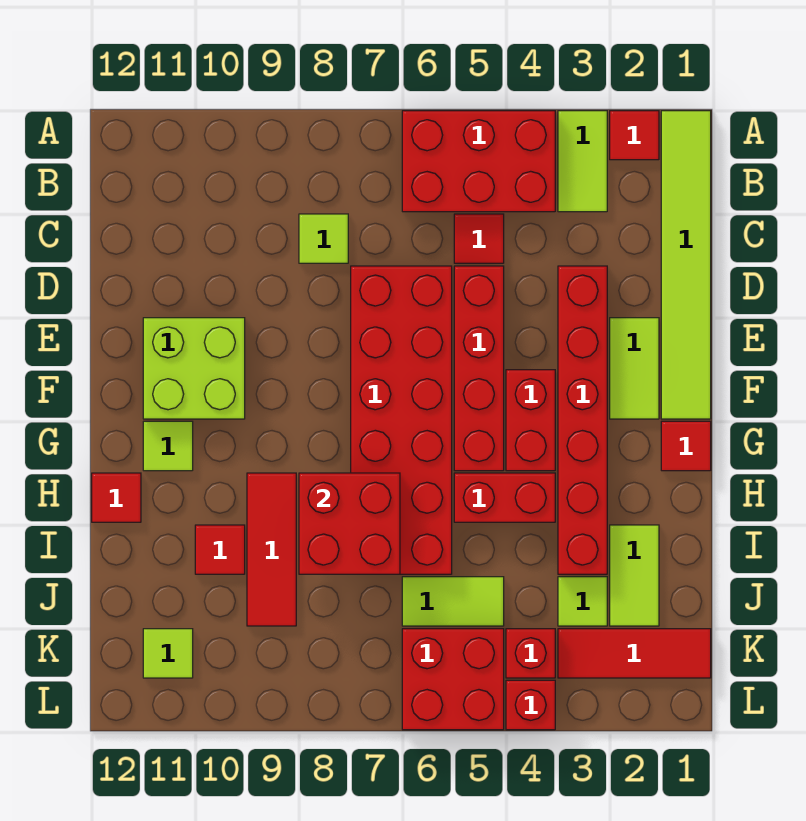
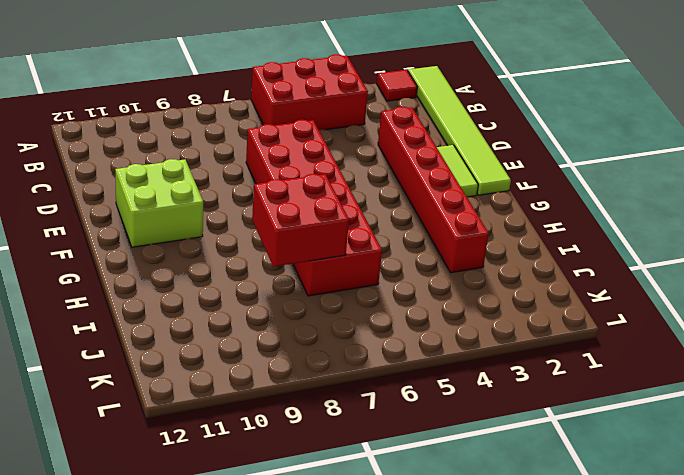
none -> lime tile A3:B3 level 1
none -> red tile C5 level 1
none -> lime tile C8 level 1

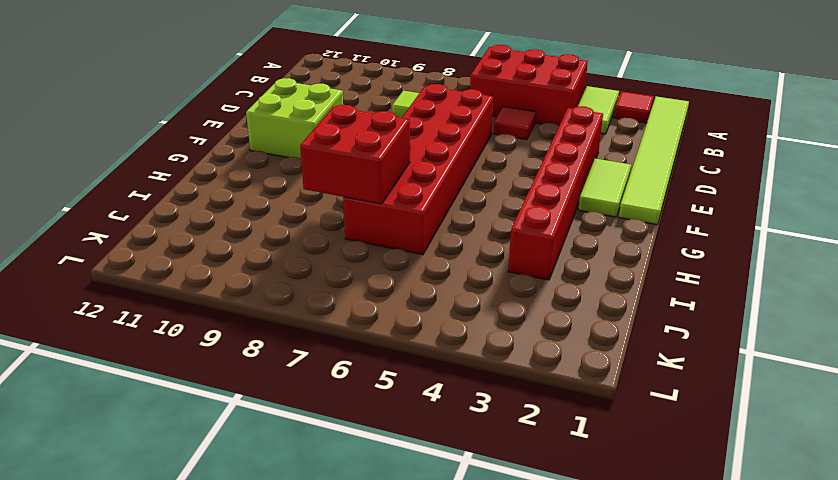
none -> red brick D5:G5 level 1
none -> red brick F4:G4 level 1
none -> red tile G1 level 1

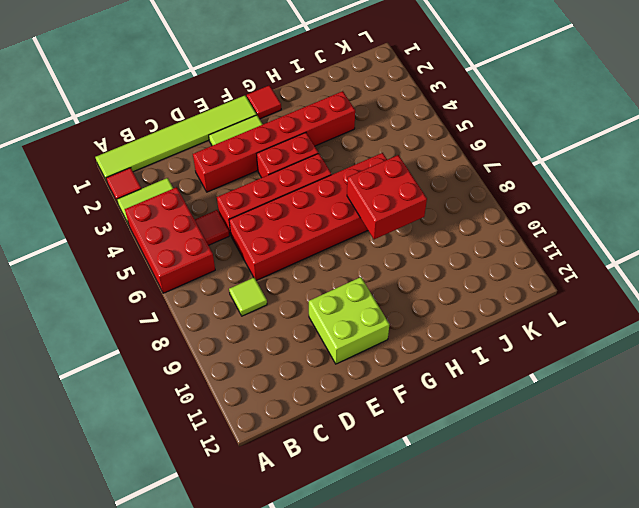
none -> lime tile G11 level 1
none -> red brick H4:H5 level 1
none -> red tile H9:J9 level 1

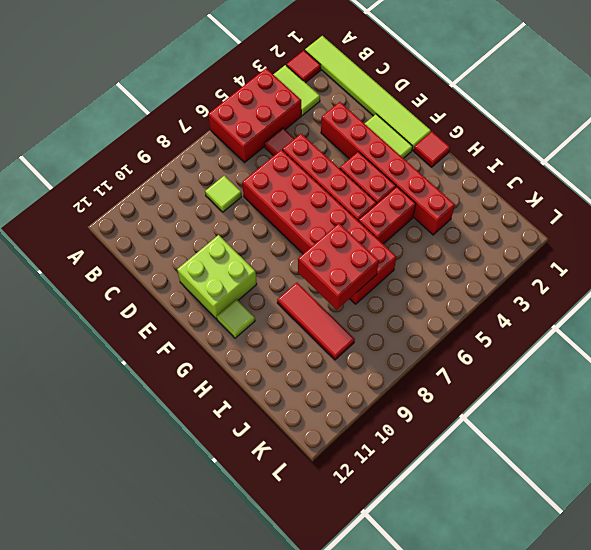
none -> red tile H12 level 1
none -> lime tile I2:J2 level 1
none -> red tile I10 level 1

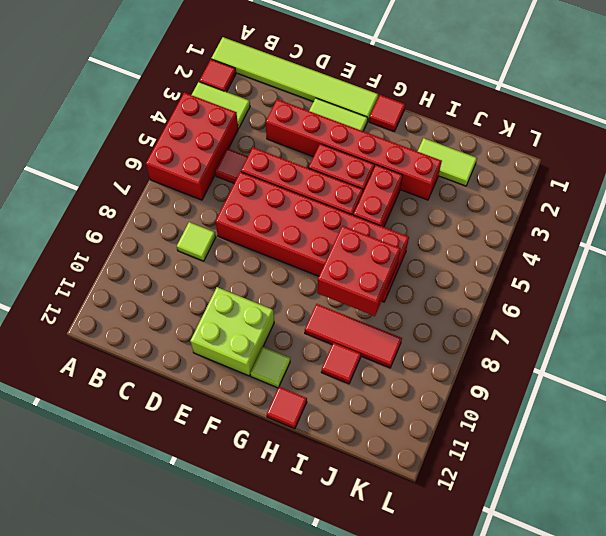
none -> lime tile J3 level 1
none -> lime tile J5:J6 level 1
none -> red tile K1:K3 level 1

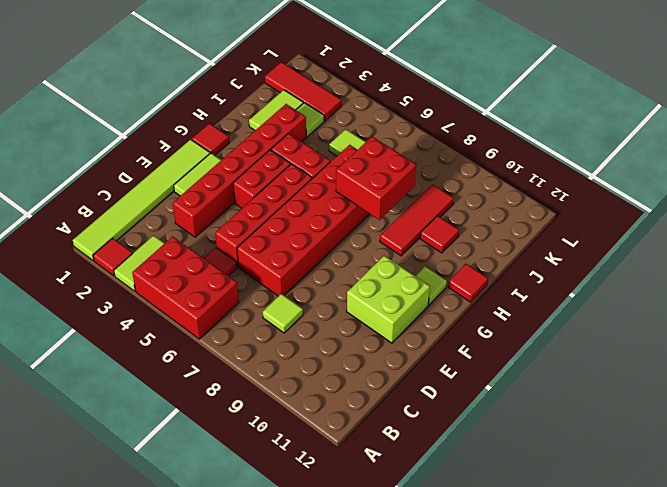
none -> red brick K4 level 1
none -> red brick K5:L6 level 1
none -> lime tile K11 level 1

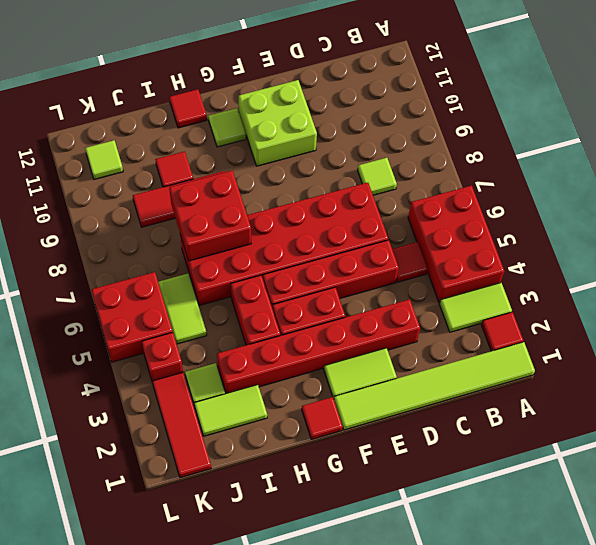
none -> red brick L4 level 1

